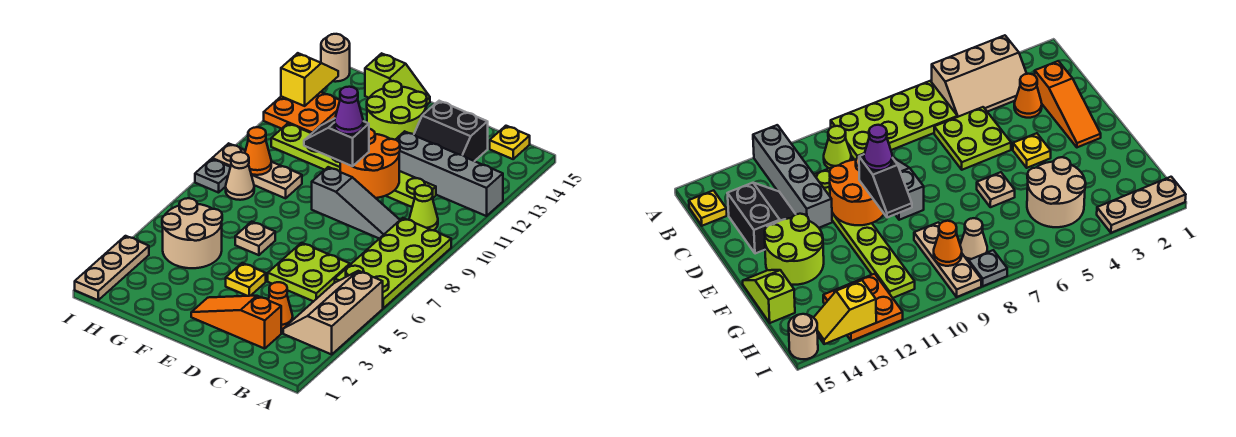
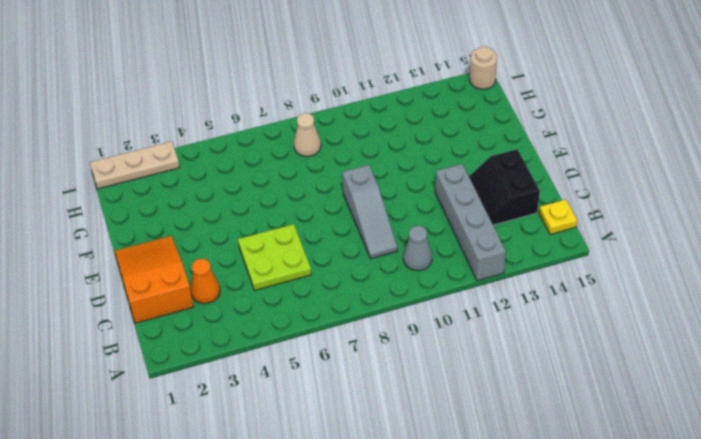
grey cone B10 level 1 -> lime cone B10 level 1
orange slope C1:E2 level 1 top C -> orange slope C2:E2 level 1 top C
none -> tan slope A3:B5 level 1 top A
none -> lime plate A6:B9 level 1
none -> lime plate C11:H11 level 1

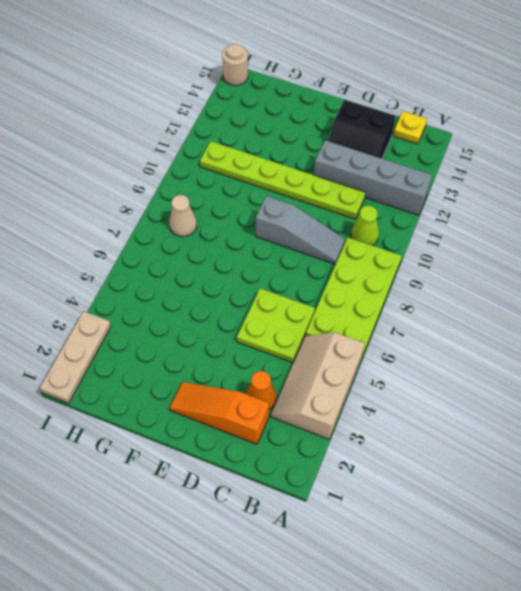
none -> yellow plate E4 level 1
none -> lime round brick E13:F14 level 1
none -> tan plate F6 level 1

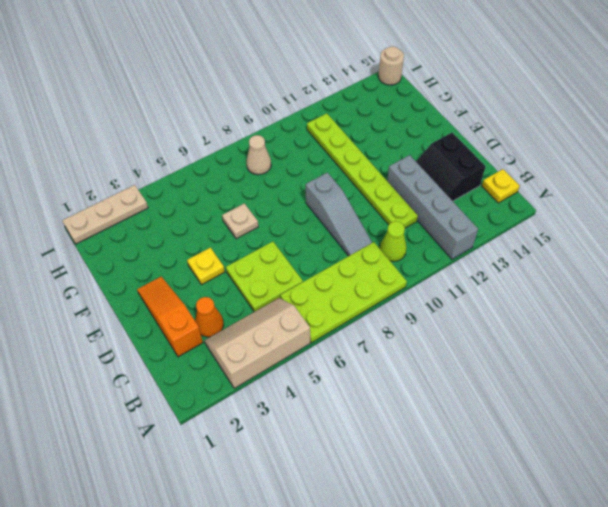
none -> lime round brick E13:F14 level 1
none -> lime slope F15:G15 level 1 top G
none -> tan round brick G4:H5 level 1

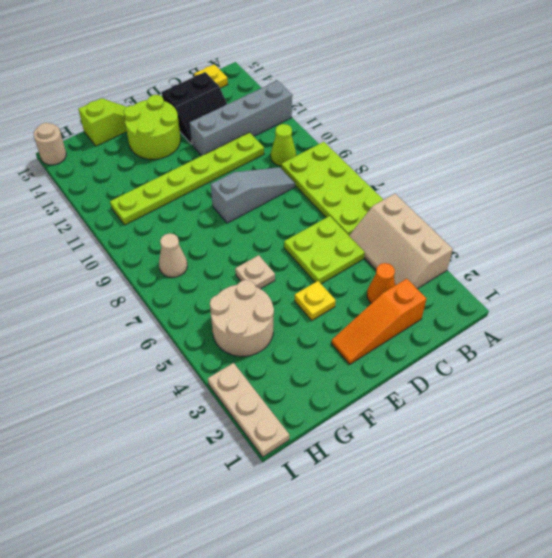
none -> tan plate G9:I9 level 1
none -> orange plate H12:I13 level 1
none -> grey plate I8 level 1

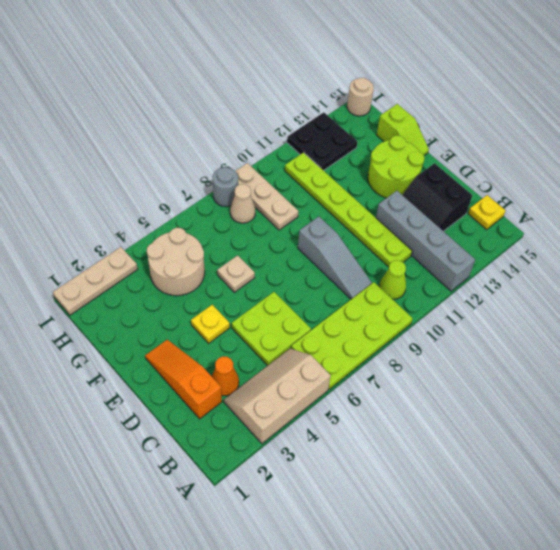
black plate H12:I13 level 1 -> orange plate H12:I13 level 1
grey round brick I8 level 1 -> grey plate I8 level 1
none -> orange round brick D10:E11 level 2
none -> orange cone H9 level 2
none -> yellow slope I13:I14 level 2 top 13

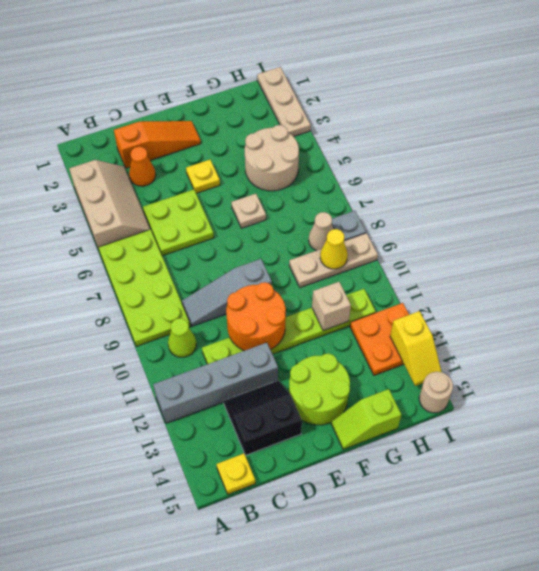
tan brick G11 level 2 -> none
yellow cone H9 level 2 -> orange cone H9 level 2
none -> black slope E10:F10 level 3 top E
none -> purple cone E10 level 4

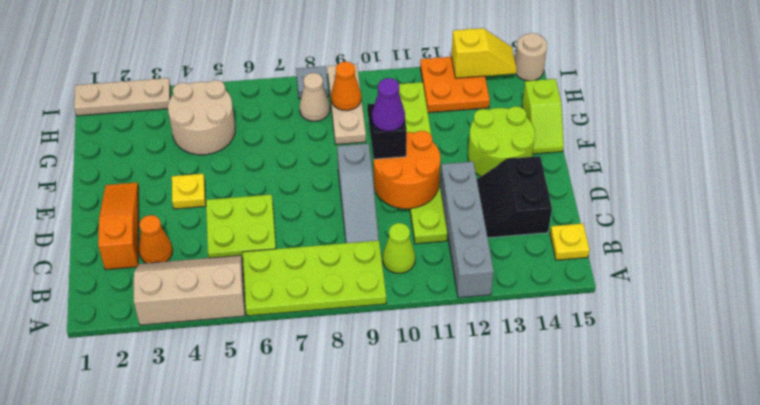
none -> tan plate F6 level 1

